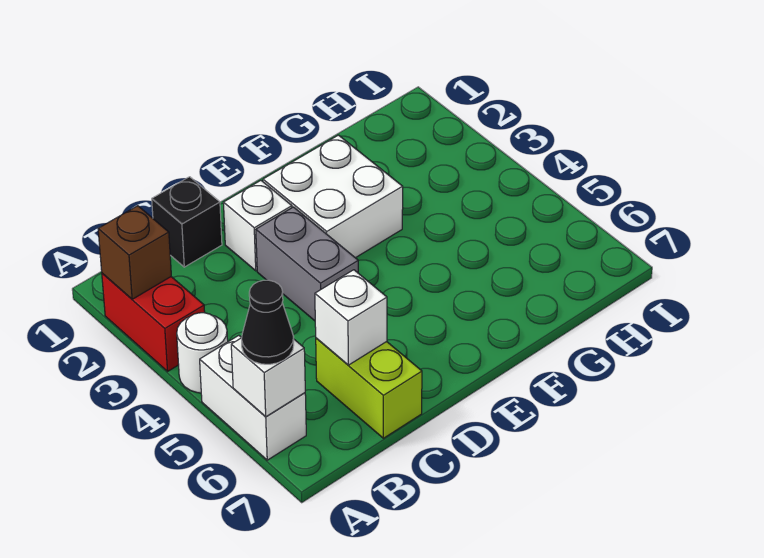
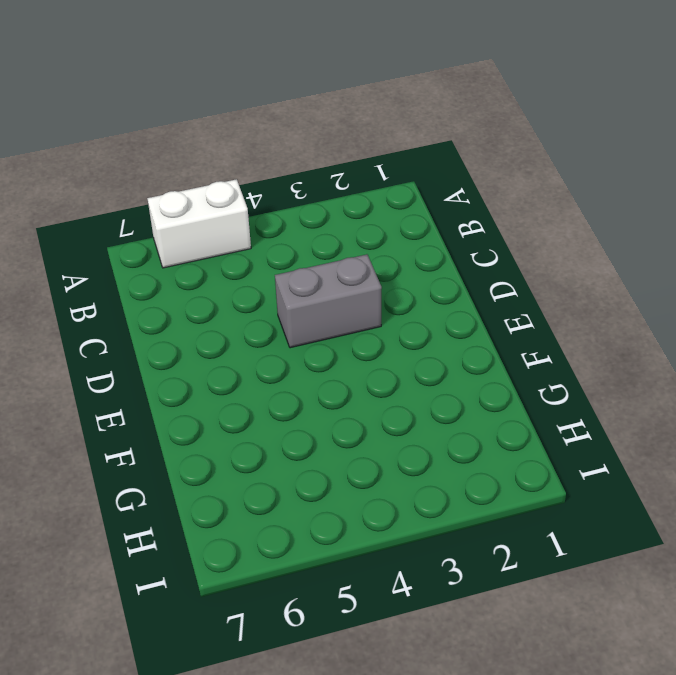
none -> red brick A2:A3 level 1
none -> white round brick A4 level 1
none -> black brick C1 level 1

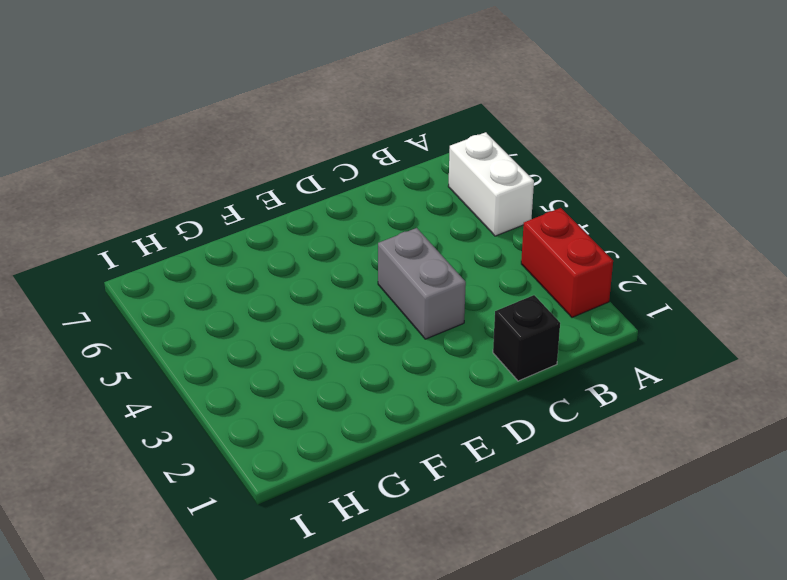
none -> white round brick A4 level 1
none -> lime brick C6:C7 level 1
none -> white brick D2 level 1

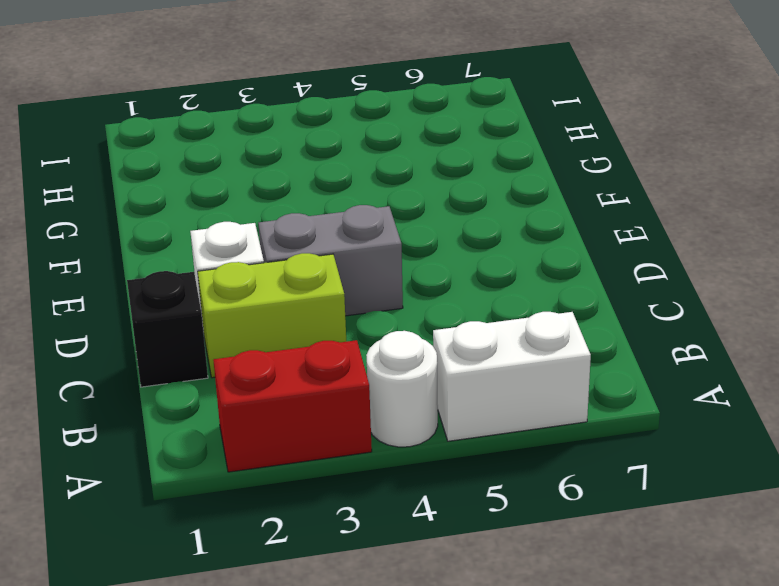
lime brick C2:C3 level 1 -> lime brick C6:C7 level 1
none -> white brick E2:F3 level 1
none -> brown brick A2 level 2
none -> white brick A6 level 2

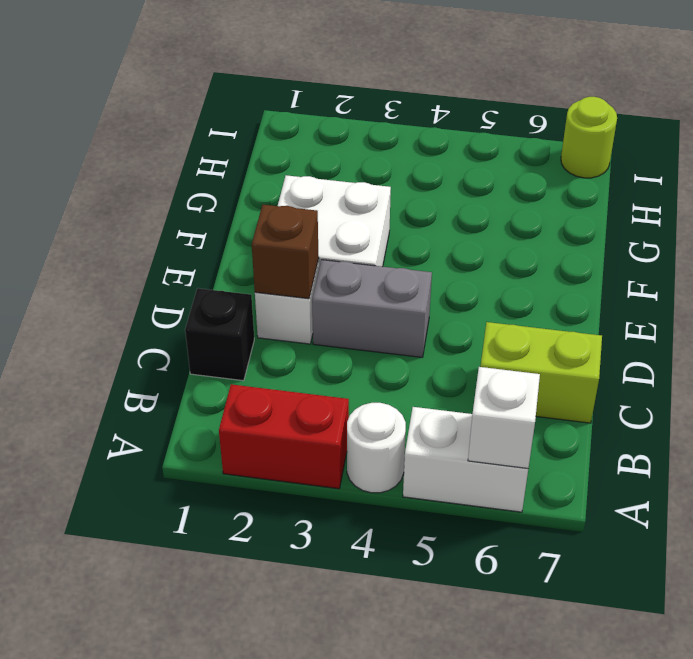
brown brick D2 level 2 -> brown brick A2 level 2
lime round brick I7 level 1 -> none
none -> white brick C6 level 2
none -> black cone A6 level 3

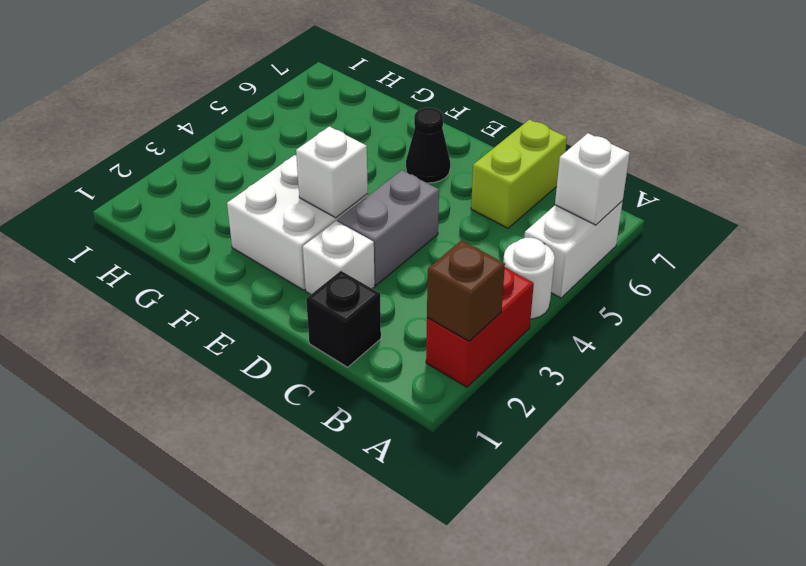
white brick E3 level 2 -> white brick C6 level 2
black cone E6 level 1 -> black cone A6 level 3

